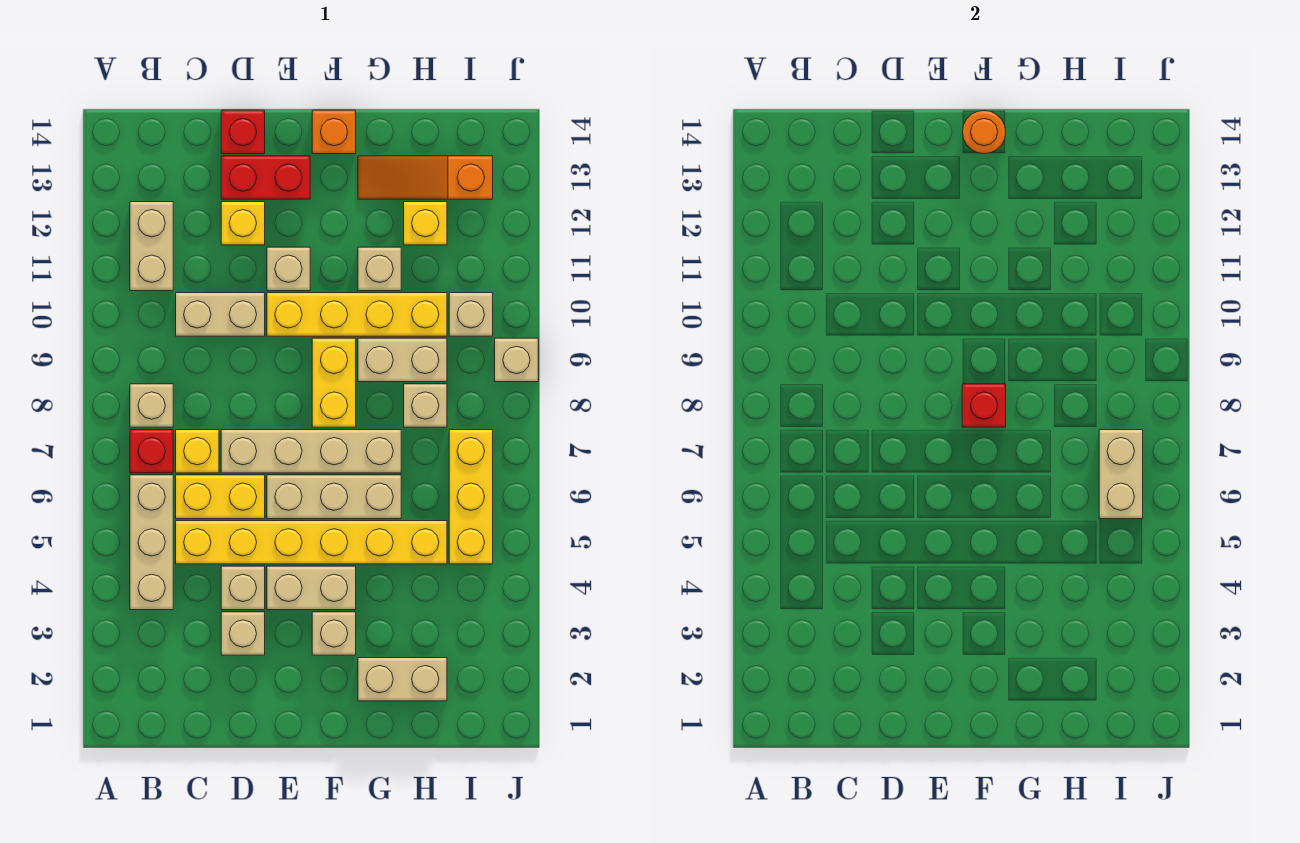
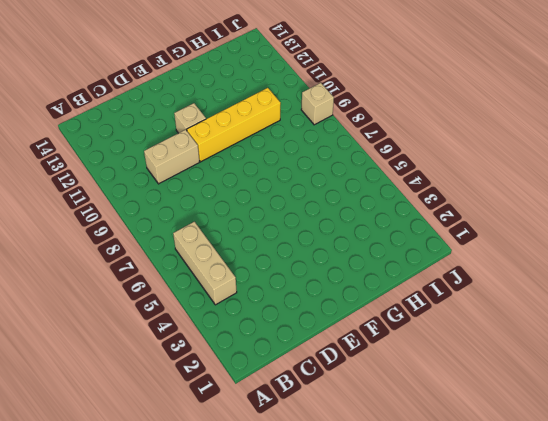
none -> red brick B7 level 1
none -> tan brick B8 level 1
none -> tan brick B11:B12 level 1
none -> yellow brick C5:H5 level 1

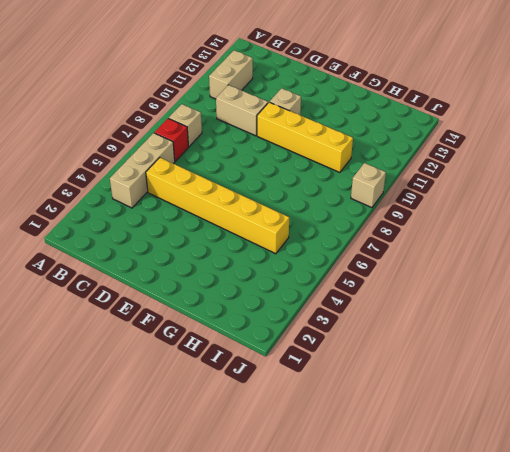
none -> yellow brick C6:D6 level 1
none -> yellow brick C7 level 1
none -> tan brick D3 level 1
none -> tan brick D4 level 1

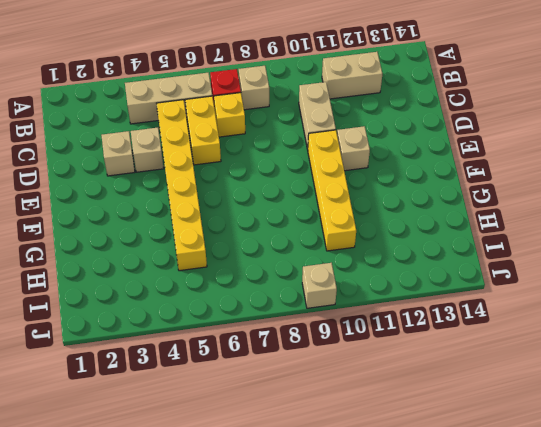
none -> tan brick D7:G7 level 1
none -> yellow brick D12 level 1
none -> red brick D13:E13 level 1
none -> red brick D14 level 1

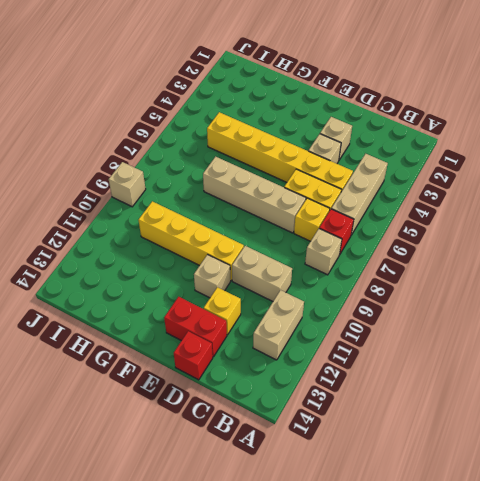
none -> tan brick E4:F4 level 1
none -> tan brick E6:G6 level 1
none -> tan brick F3 level 1
none -> yellow brick F8:F9 level 1

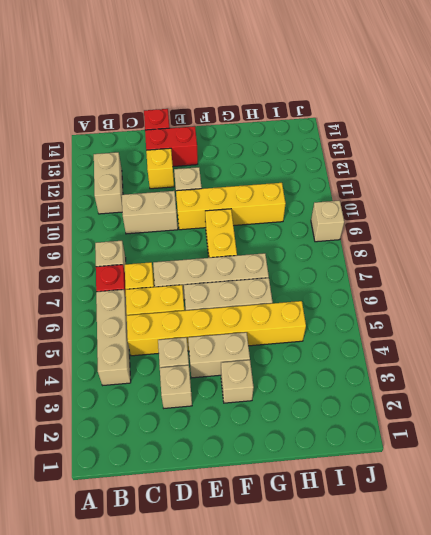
none -> orange brick F14 level 1
none -> tan brick G2:H2 level 1
none -> tan brick G9:H9 level 1
none -> tan brick G11 level 1

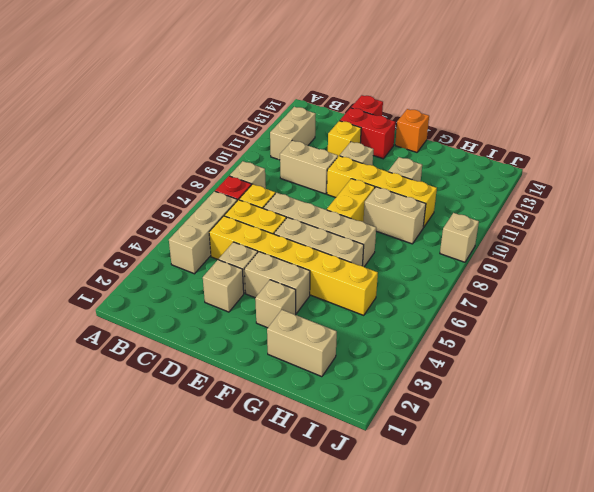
none -> orange slope G13:I13 level 1 top I
none -> tan brick H8 level 1
none -> yellow brick H12 level 1
none -> yellow brick I5:I7 level 1

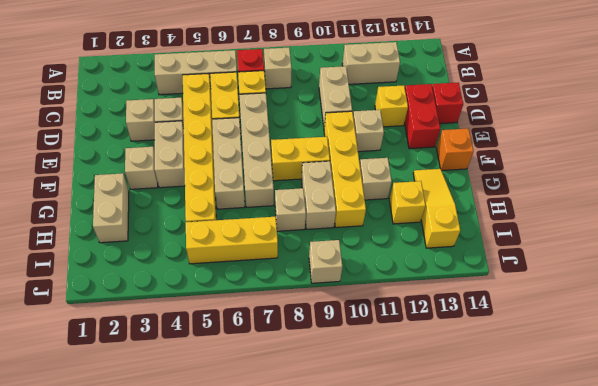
yellow slope G13:I13 level 1 top I -> orange slope G13:I13 level 1 top I
none -> tan brick I10 level 1
none -> red brick F8 level 2
none -> orange round brick F14 level 2
none -> tan brick I6:I7 level 2

